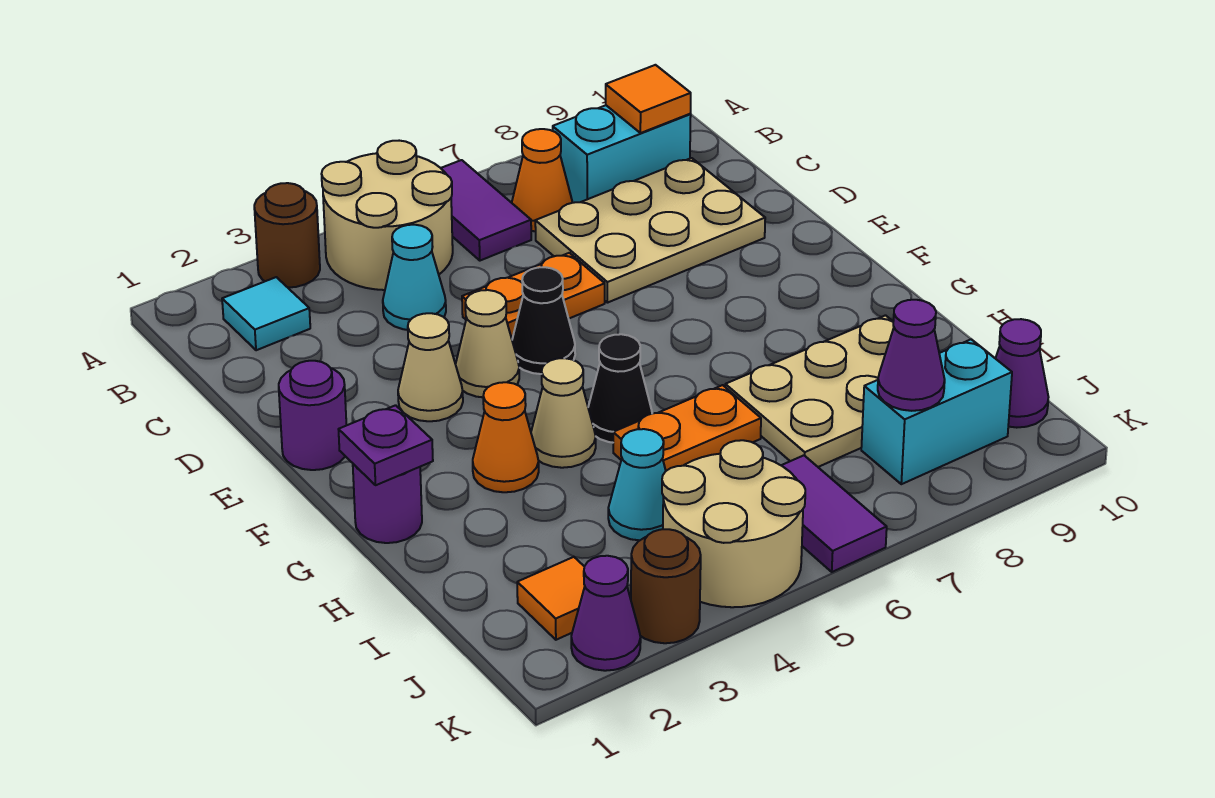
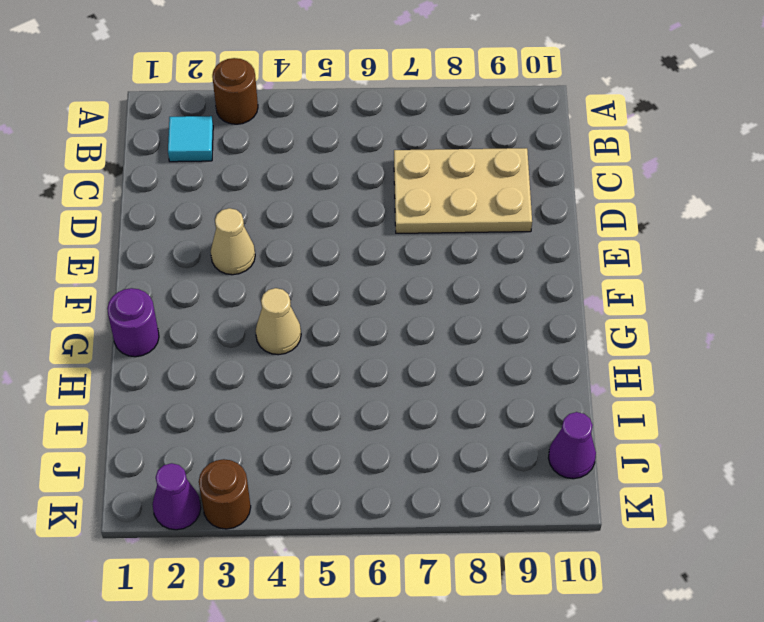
none -> tan round brick A4:B5 level 1
none -> purple tile A6:B6 level 1
none -> orange cone B7 level 1
none -> cyan brick B8:B9 level 1

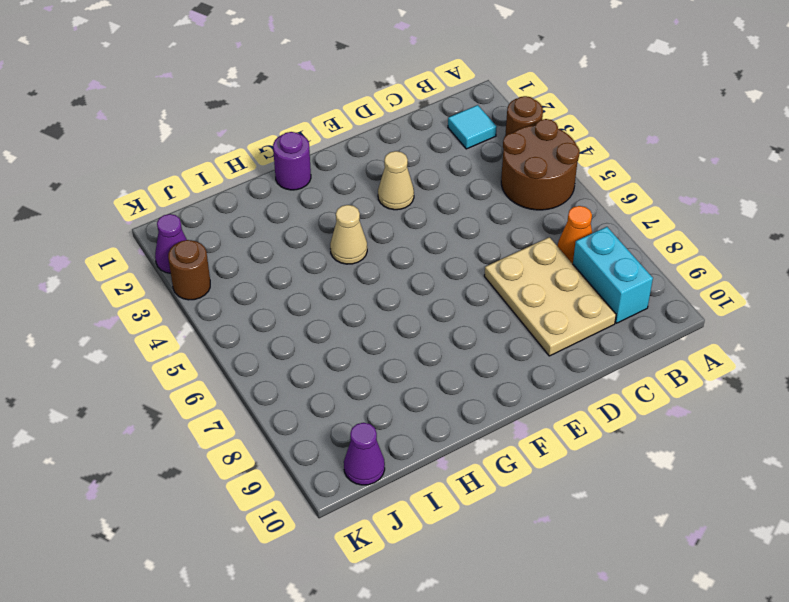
brown round brick A4:B5 level 1 -> tan round brick A4:B5 level 1
none -> purple tile A6:B6 level 1
none -> cyan cone C4 level 1
none -> orange plate D5:D6 level 1
none -> purple round brick E1 level 1

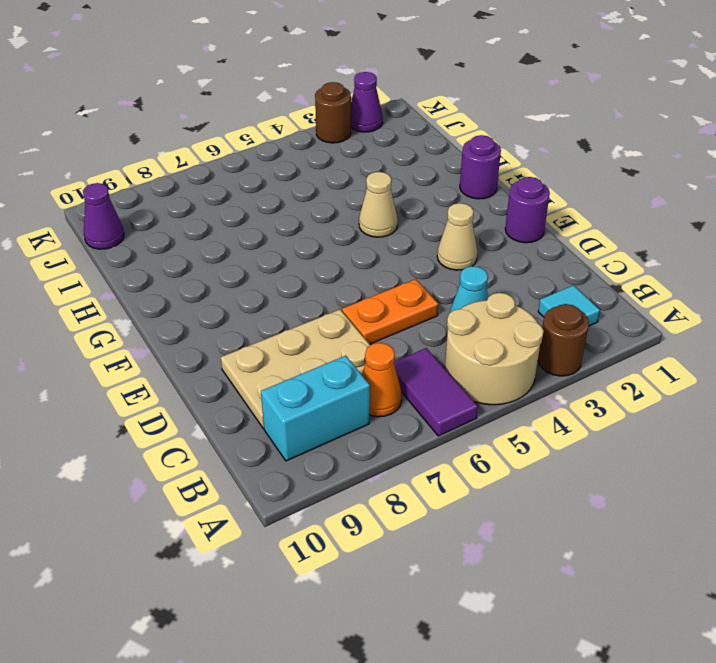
none -> tan cone E4 level 1
none -> black cone E5 level 1
none -> orange cone G3 level 1
none -> black cone G5 level 1

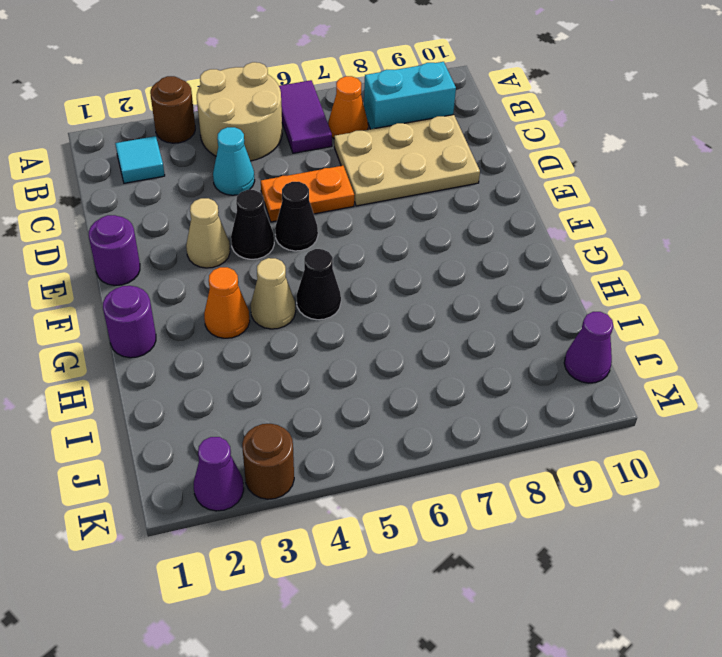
black cone E4 level 1 -> tan cone E4 level 1
none -> orange plate H5:H6 level 1
none -> tan plate H7:I9 level 1
none -> cyan cone I4 level 1
none -> orange tile J2 level 1

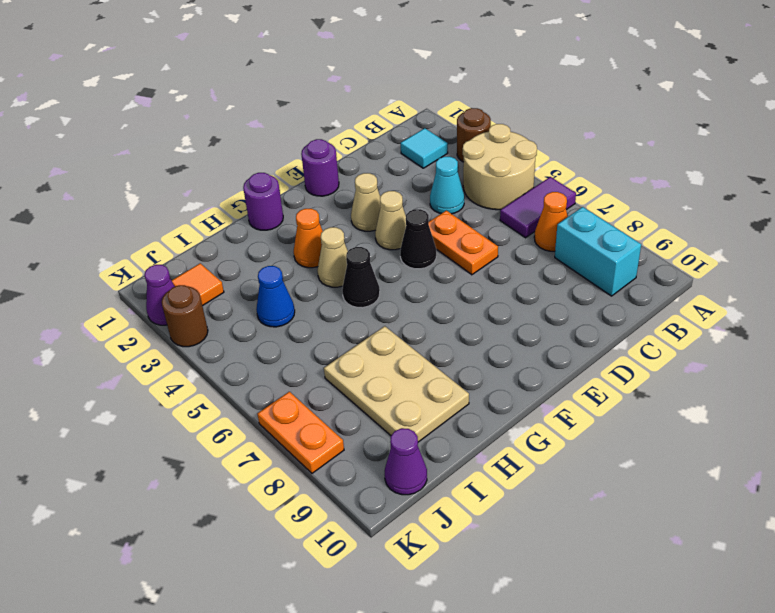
blue cone I4 level 1 -> cyan cone I4 level 1
orange plate K7:K8 level 1 -> orange plate H5:H6 level 1
none -> tan plate C7:D9 level 1
none -> tan round brick J4:K5 level 1
none -> purple tile J6:K6 level 1
none -> cyan brick J8:J9 level 1

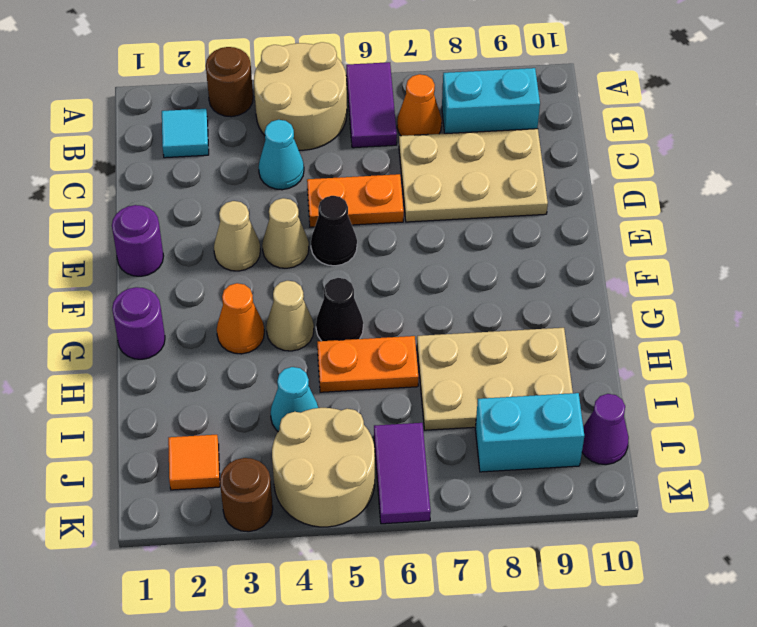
none -> purple cone K2 level 1
none -> orange tile B9 level 2
none -> purple plate G1 level 2
none -> purple cone J8 level 2

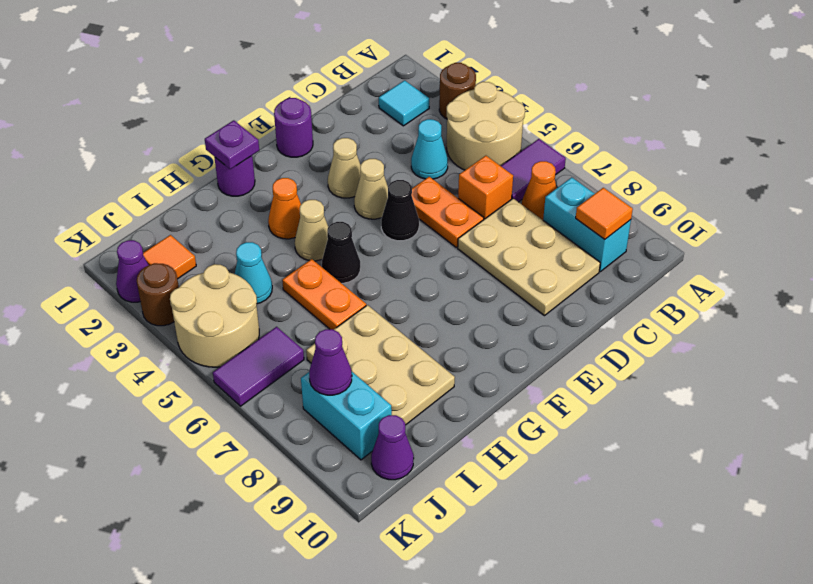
orange brick C6 level 1 -> none

